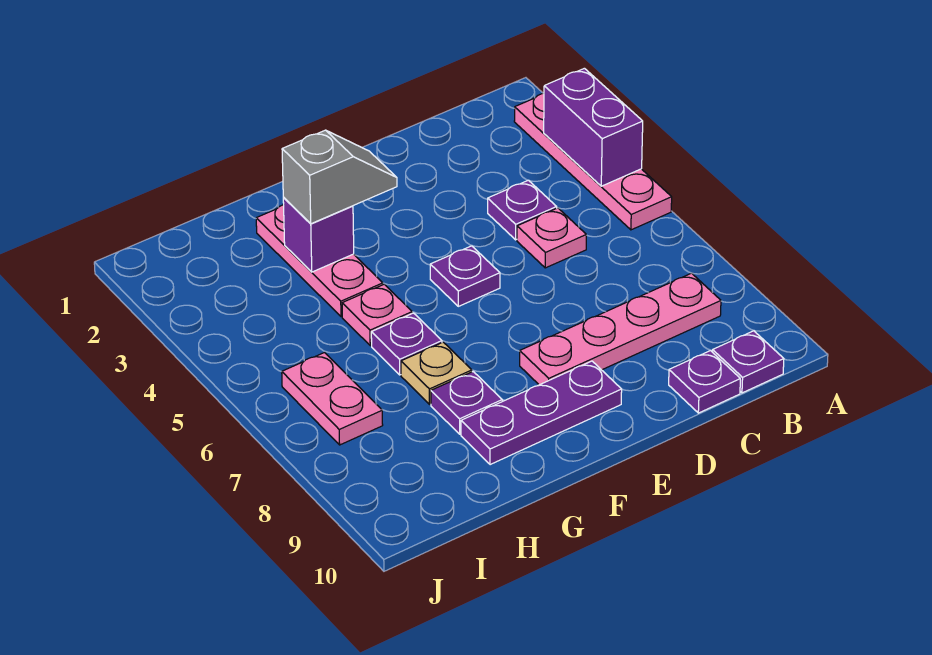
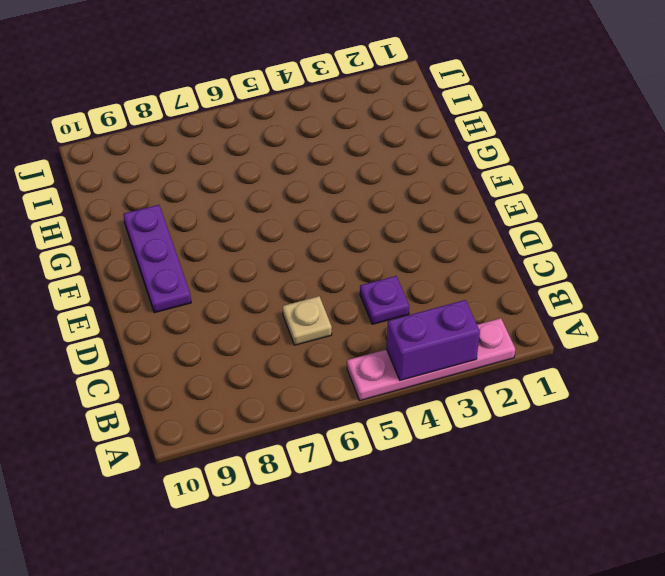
tan plate C6 level 1 -> tan plate G7 level 1
none -> pink plate B8:E8 level 1
none -> purple plate B10 level 1
none -> pink plate C5 level 1

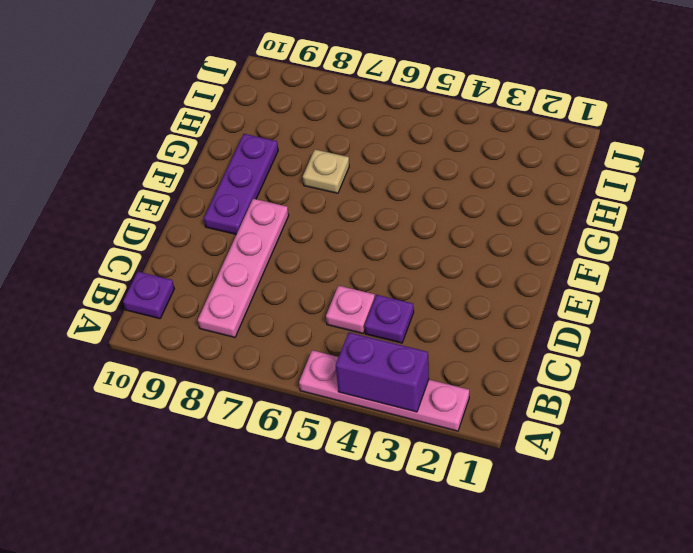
none -> purple plate C10 level 1
none -> purple plate E5 level 1
none -> pink plate G2:G4 level 1

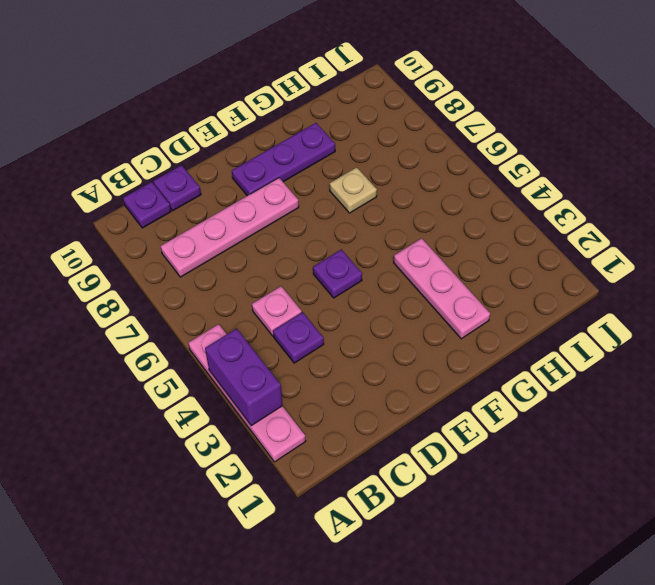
none -> pink plate G5 level 1
none -> purple plate G6 level 1
none -> purple plate G8 level 1

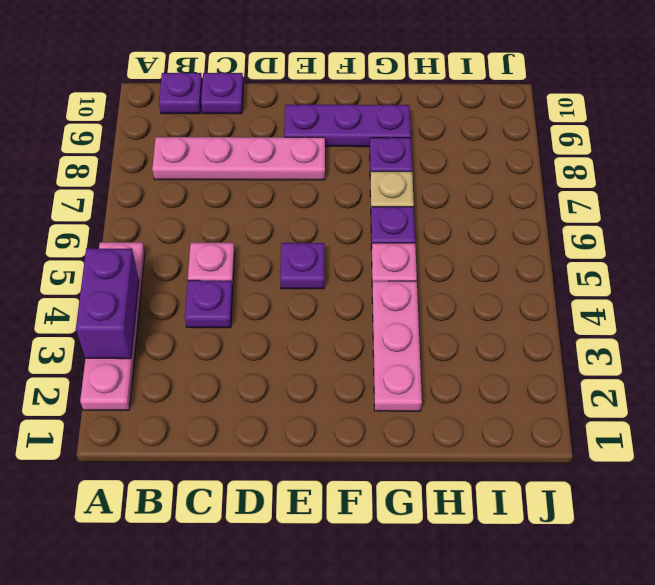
none -> pink plate I6:I7 level 1
none -> purple brick G3 level 2
none -> grey slope F3:G3 level 3 top G

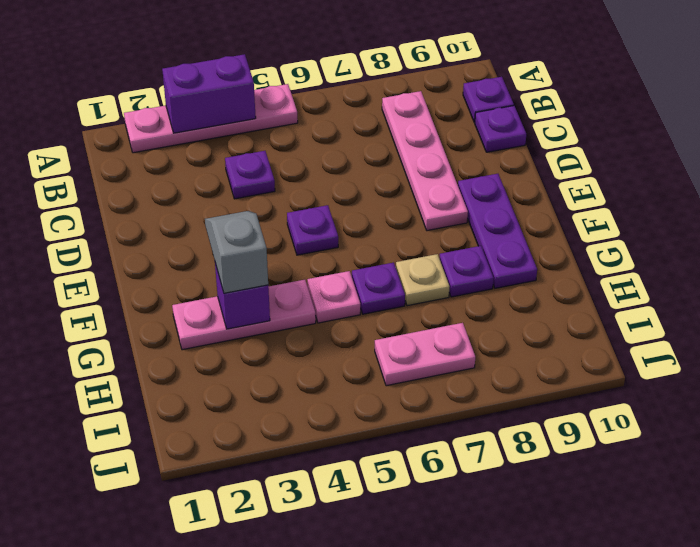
none -> pink plate C5 level 1

